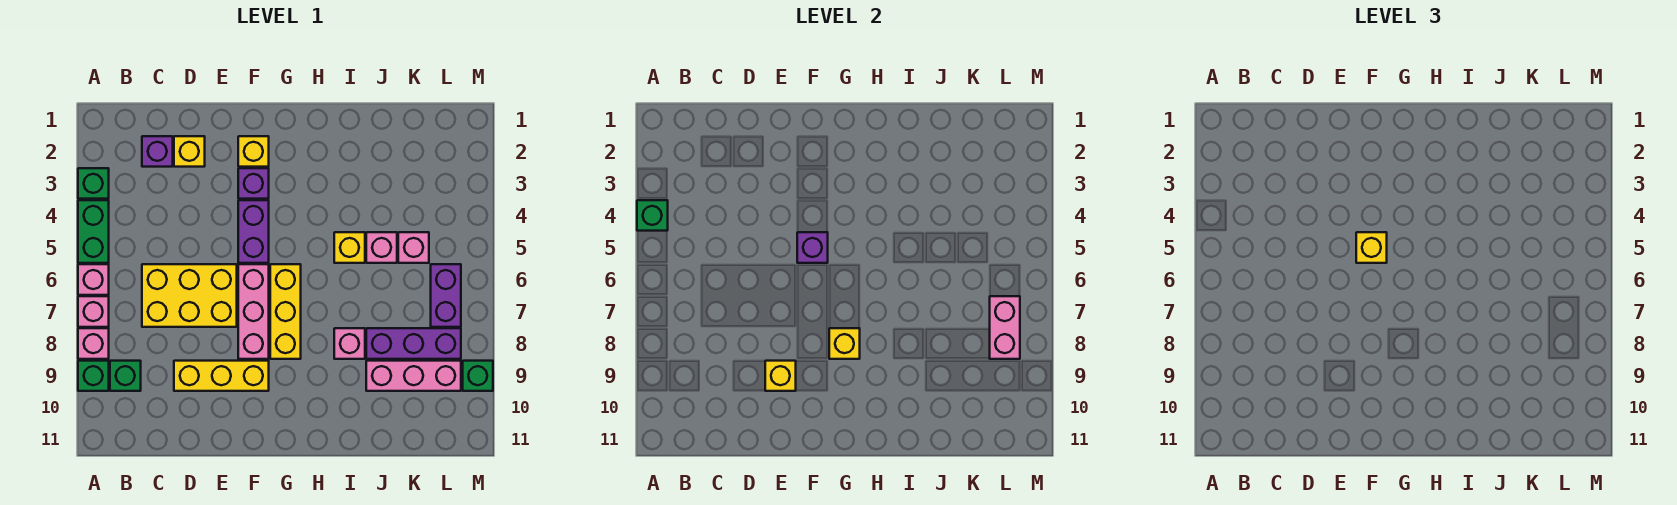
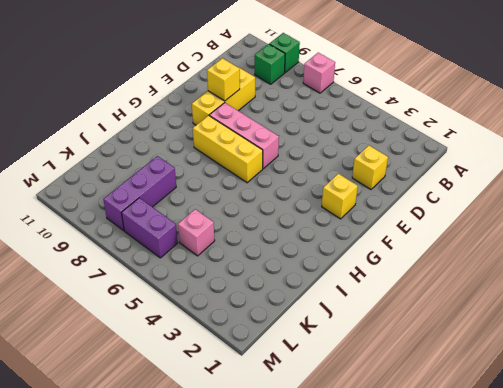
none -> green brick A3 level 1
none -> green brick A4:A5 level 1
none -> pink brick A6 level 1
none -> pink brick A8 level 1

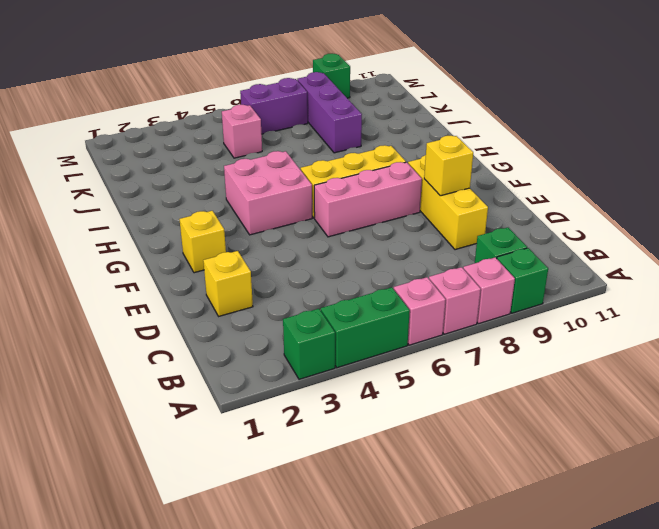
pink brick G4:H5 level 1 -> none
none -> purple brick C2 level 1
none -> yellow brick C6:E7 level 1
none -> purple brick F3 level 1
none -> purple brick F4:F5 level 1

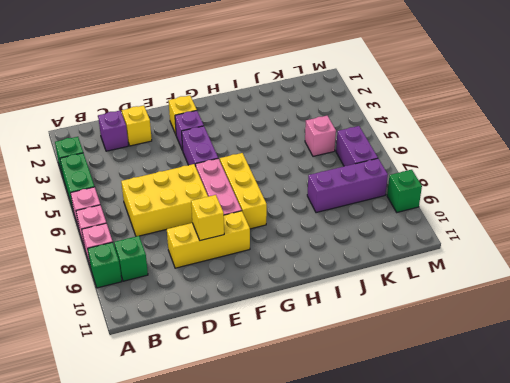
none -> yellow brick I5 level 1
none -> pink brick I8 level 1
none -> pink brick J5 level 1
none -> pink brick J9:L9 level 1

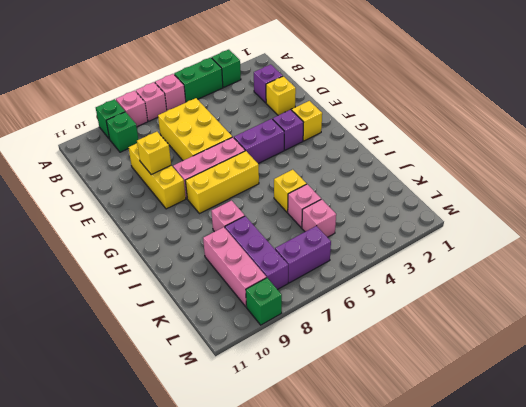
none -> green brick A4 level 2
none -> purple brick F5 level 2
none -> yellow brick G8 level 2
none -> pink brick L7:L8 level 2

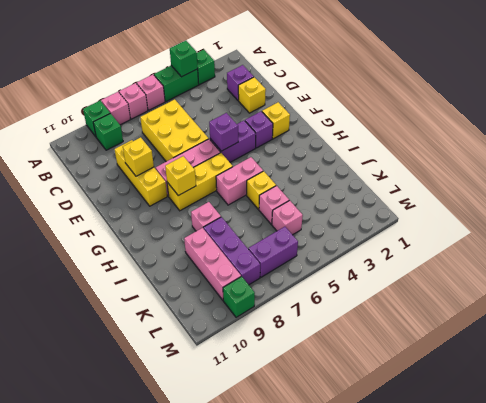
pink brick H5:H6 level 1 -> pink brick L7:L8 level 2
none -> yellow brick F5 level 3

